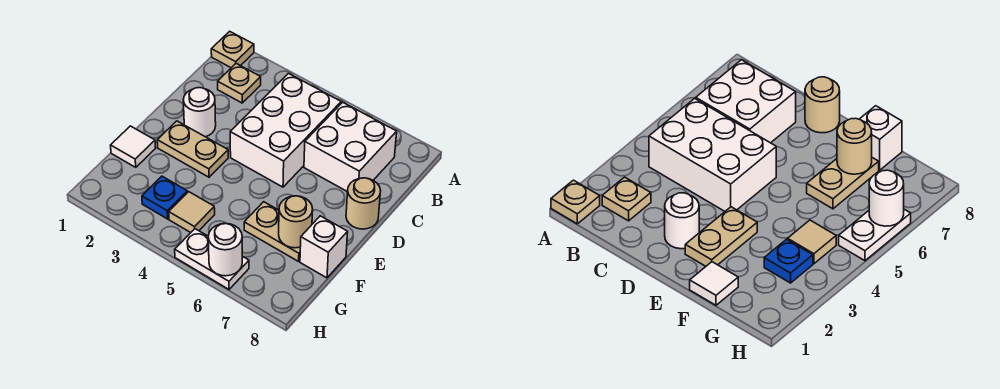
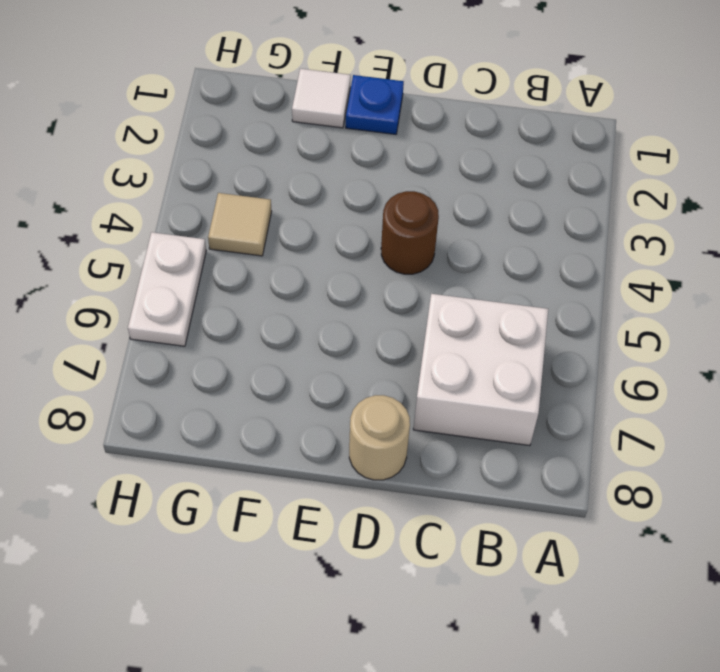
brown round brick D4 level 1 -> white brick B4:D5 level 1
blue plate E1 level 1 -> blue plate G3 level 1
none -> tan plate A1 level 1
none -> tan plate B2 level 1
none -> white round brick D2 level 1

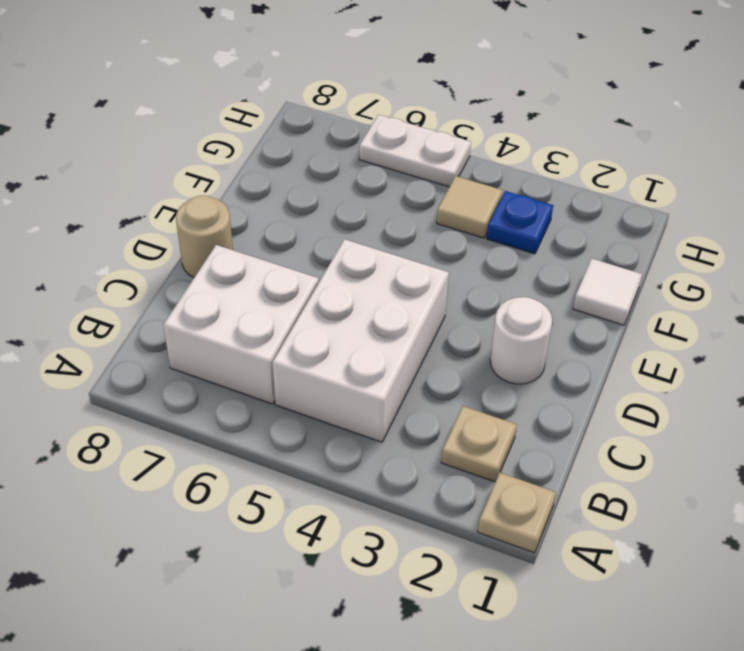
none -> tan plate E2:E3 level 1
none -> tan plate F6:F7 level 1
none -> white brick F8 level 1

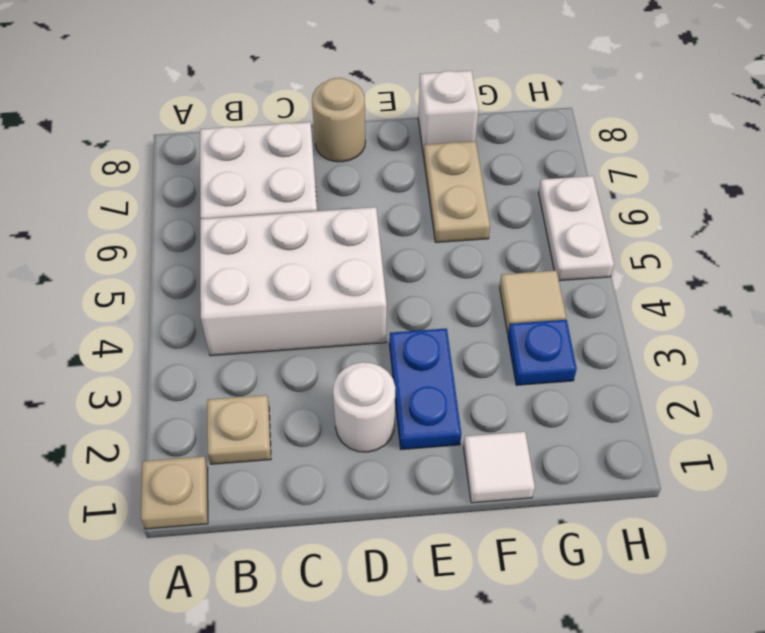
blue plate E2:E3 level 1 -> tan plate E2:E3 level 1
none -> tan round brick F7 level 2
none -> white round brick H6 level 2

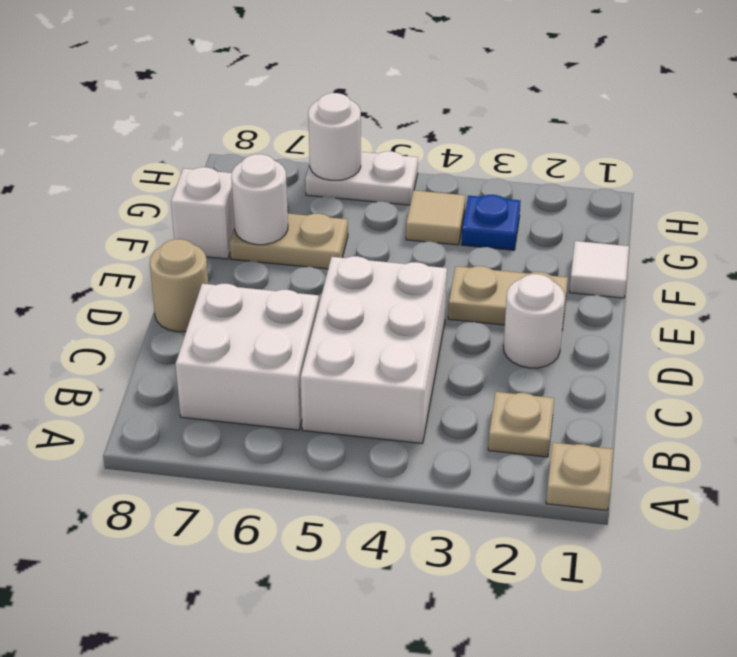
white round brick F7 level 2 -> tan round brick F7 level 2

